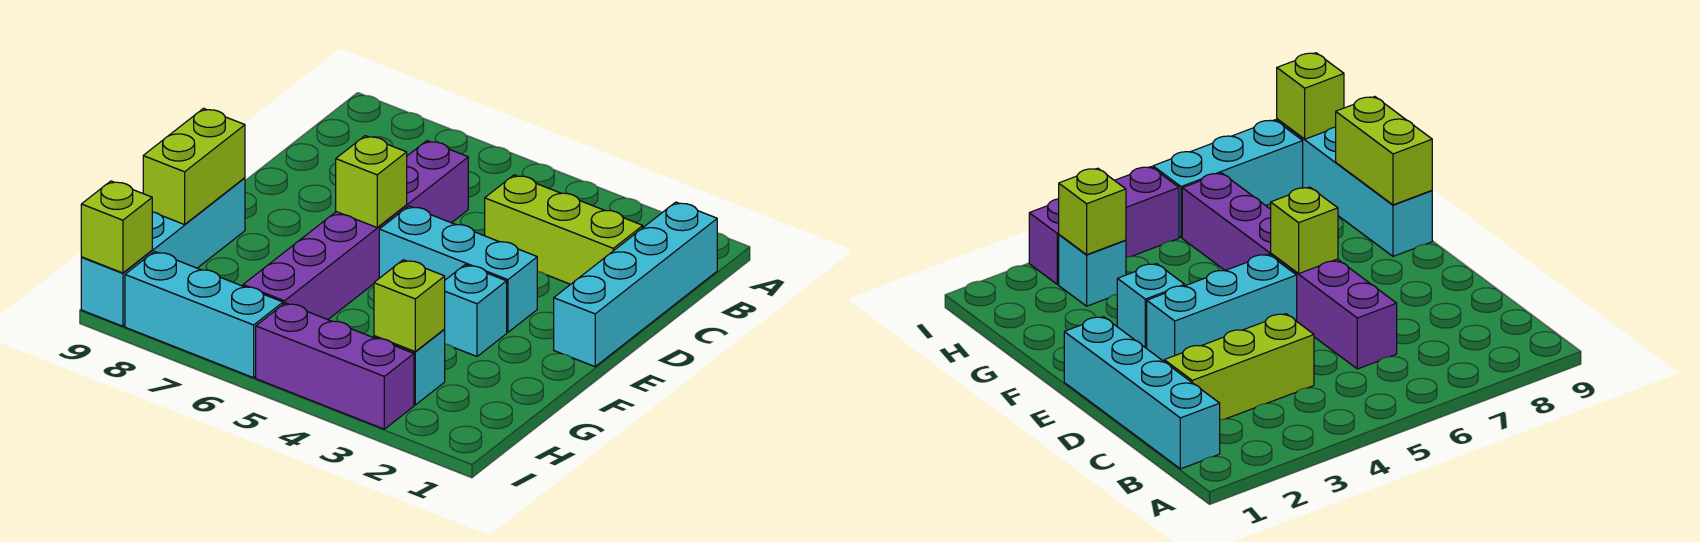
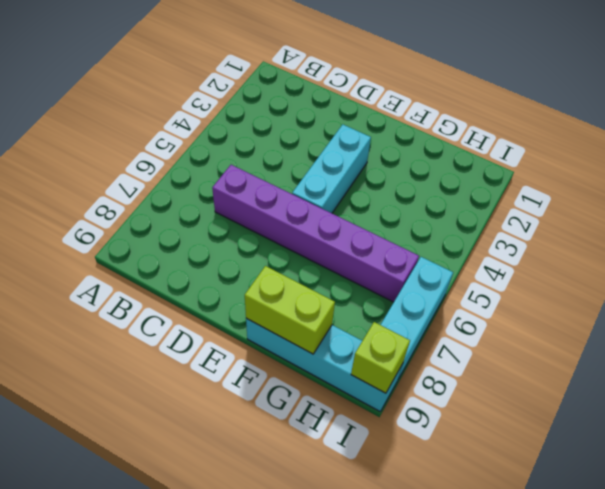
none -> cyan brick B1:E1 level 1
none -> lime brick C2:C4 level 1
none -> cyan brick F3 level 1

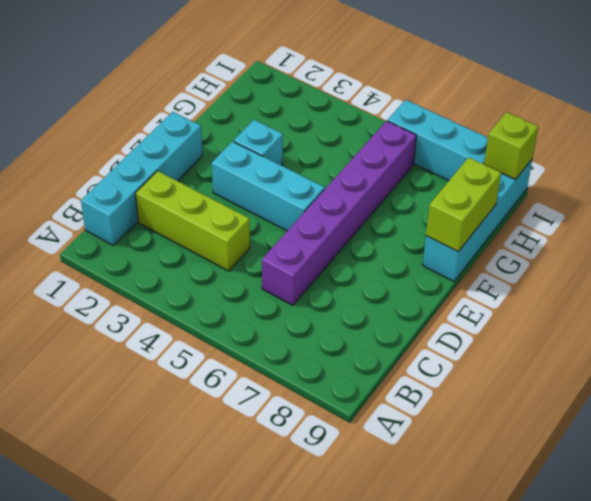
none -> cyan brick H3 level 1
none -> purple brick I3:I5 level 1
none -> lime brick E6 level 2

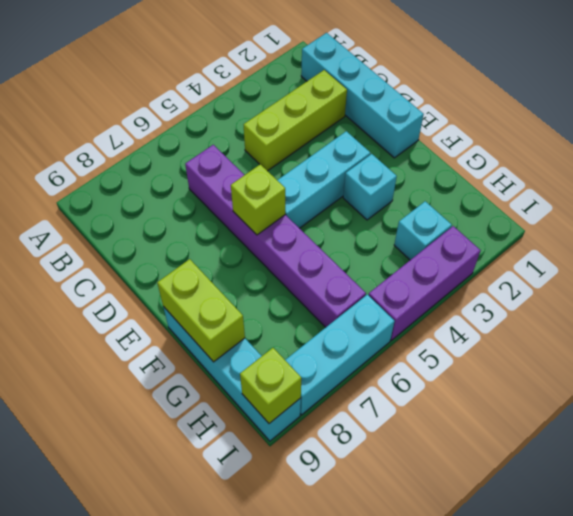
none -> lime brick H3 level 2

